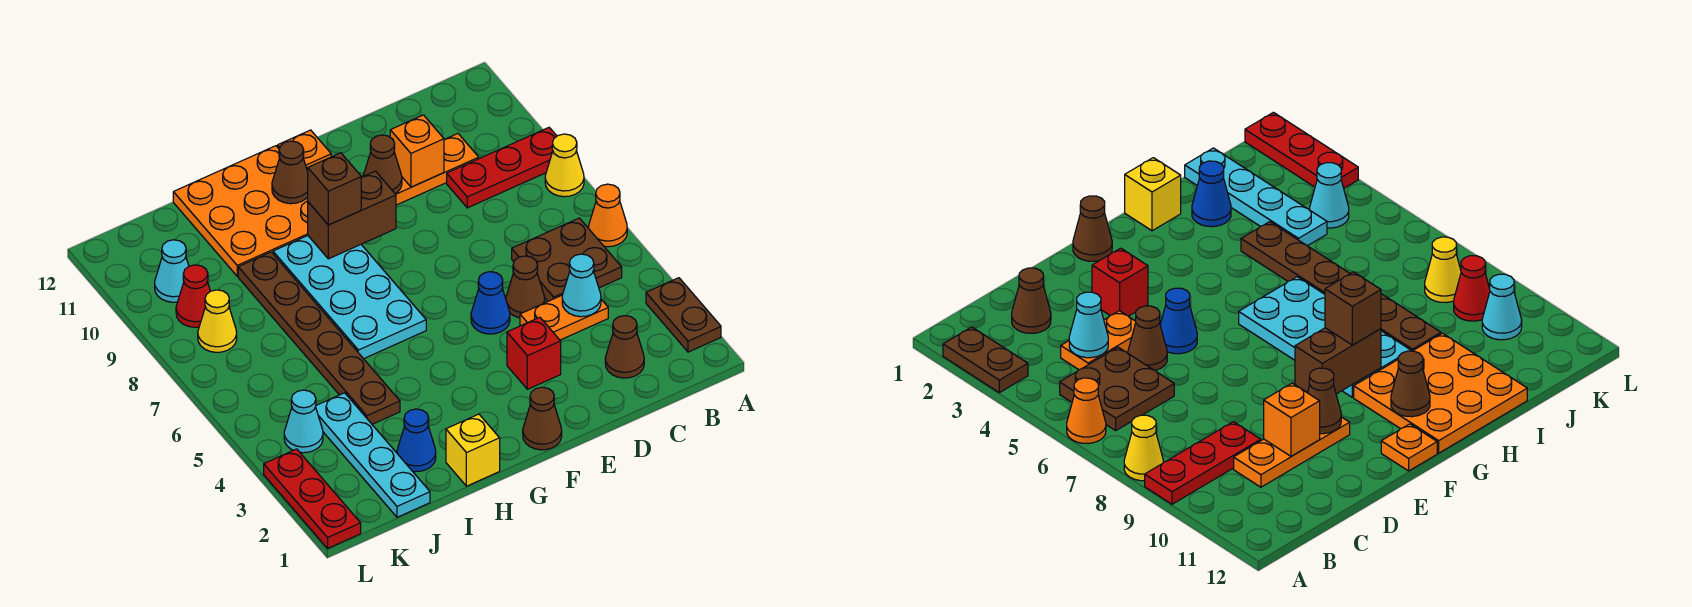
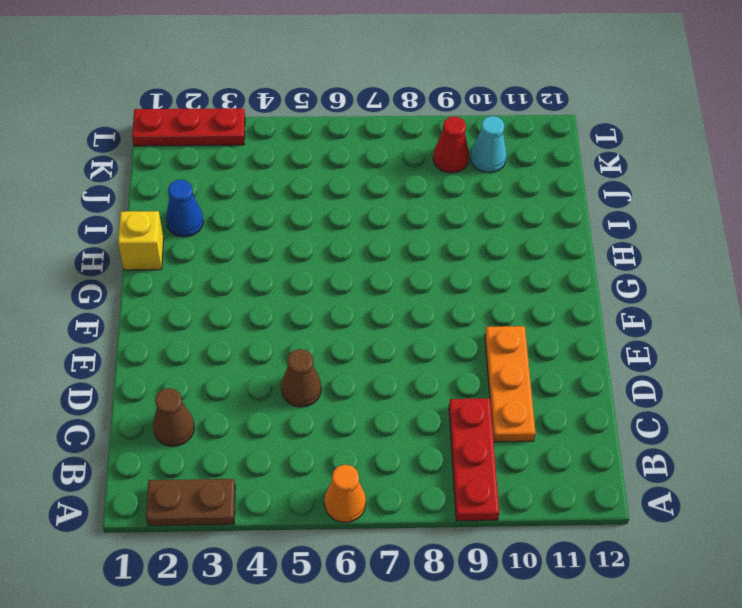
none -> yellow cone A8 level 1
none -> brown plate B5:C6 level 1
none -> orange plate C4:D4 level 1
none -> red brick E3 level 1

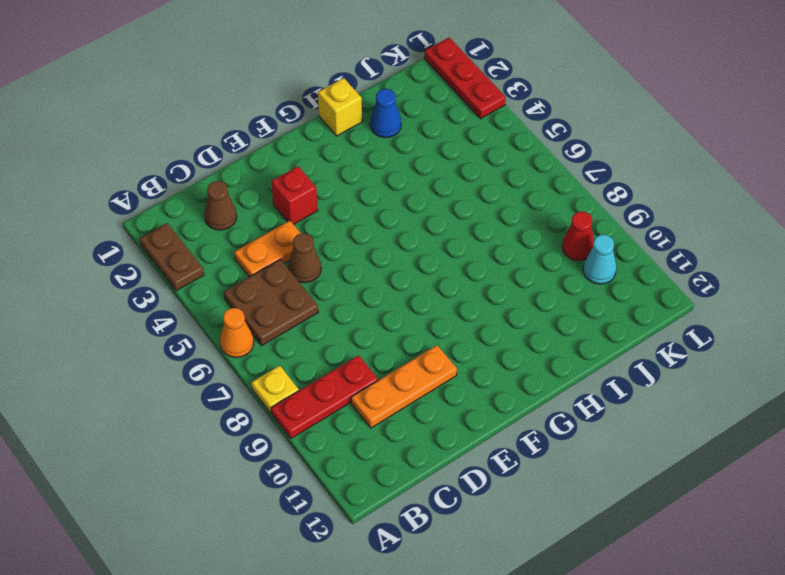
yellow plate A8 level 1 -> yellow cone A8 level 1
none -> blue cone E5 level 1
none -> brown cone F1 level 1
none -> orange plate F12 level 1
none -> cyan plate G6:H9 level 1

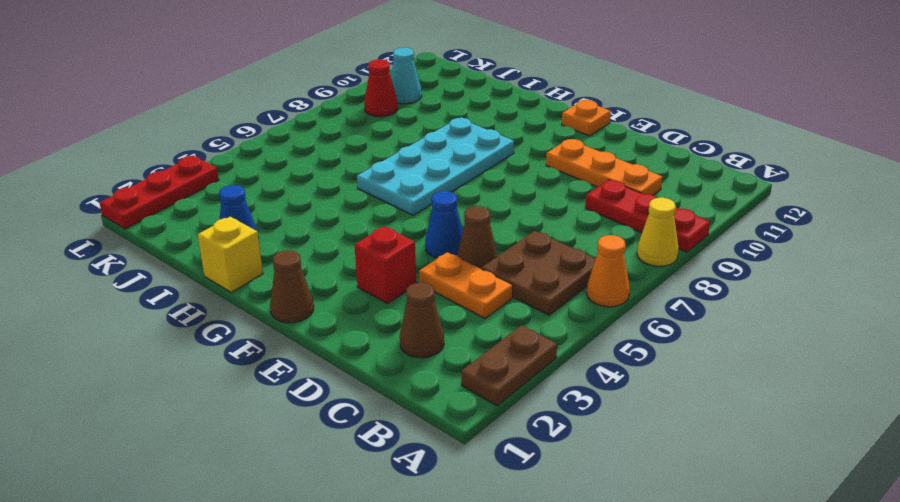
none -> orange plate G10:I12 level 1
none -> brown plate I4:I9 level 1
none -> cyan plate J1:J4 level 1
none -> cyan cone K4 level 1

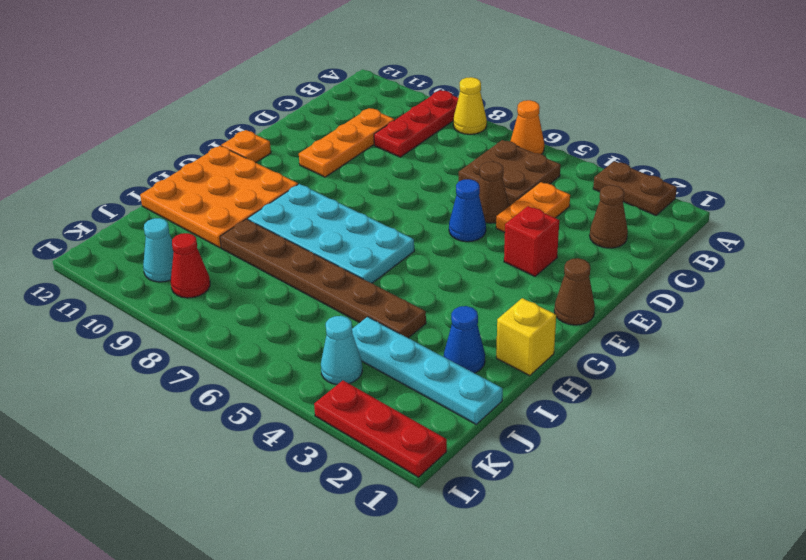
none -> yellow cone K8 level 1
none -> cyan cone C4 level 2
none -> orange brick D10 level 2
none -> brown cone E10 level 2

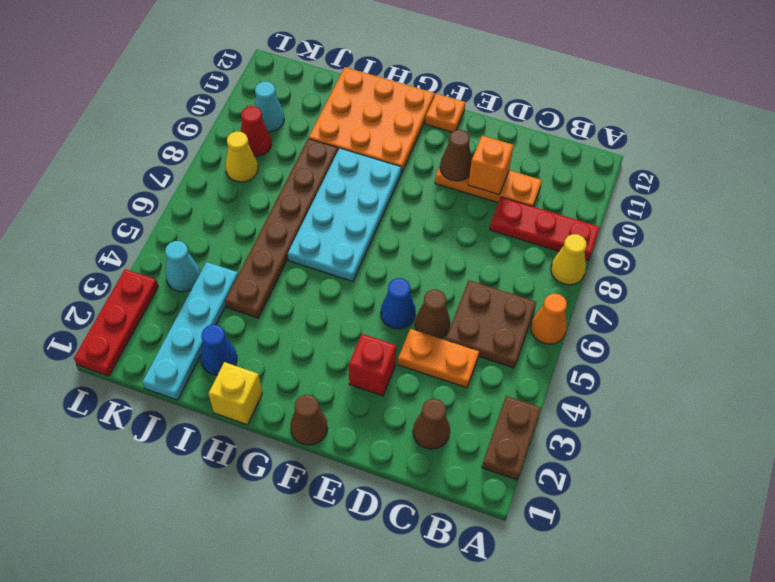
none -> cyan cone C4 level 2
none -> brown brick F9:G9 level 2
none -> brown cone G11 level 2
none -> brown brick G9 level 3

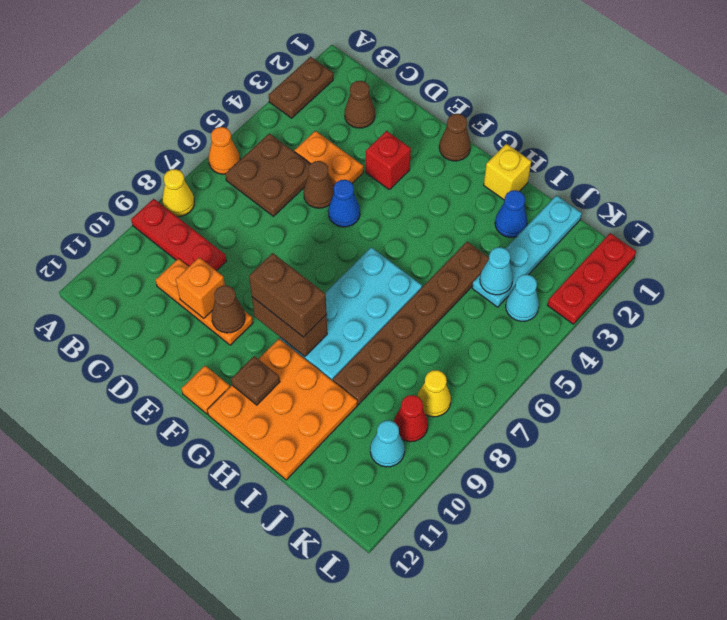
brown brick F9:G9 level 3 -> brown brick G9 level 3
brown plate G11 level 2 -> brown cone G11 level 2
cyan cone J4 level 2 -> cyan cone C4 level 2

